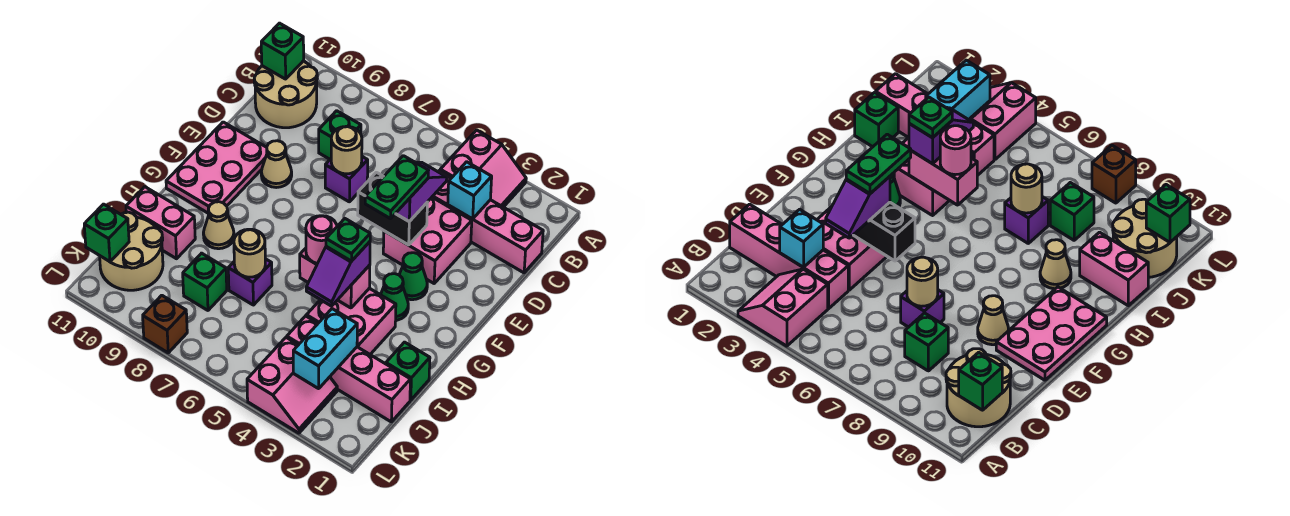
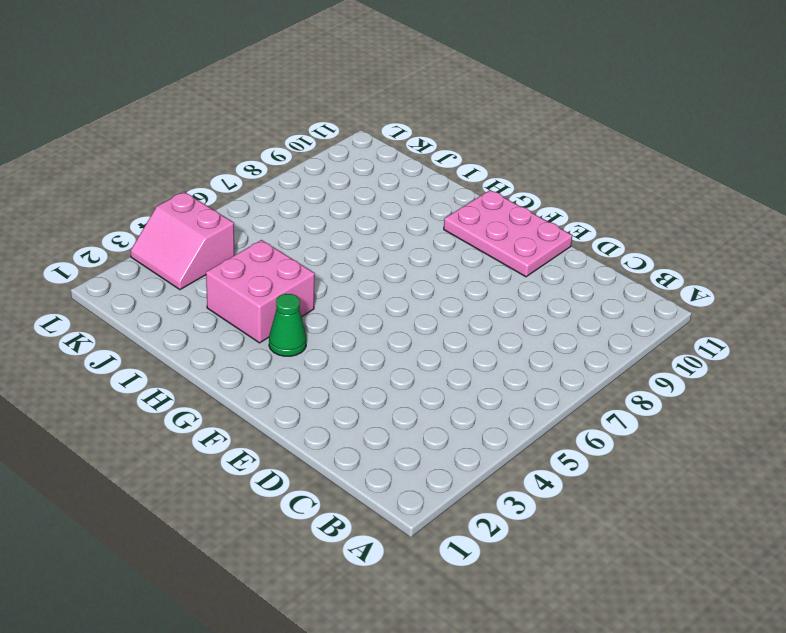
none -> pink slope A3:B4 level 1 top 4
none -> tan round brick B10:C11 level 1
none -> pink brick C1:C4 level 1
none -> green brick C8 level 1

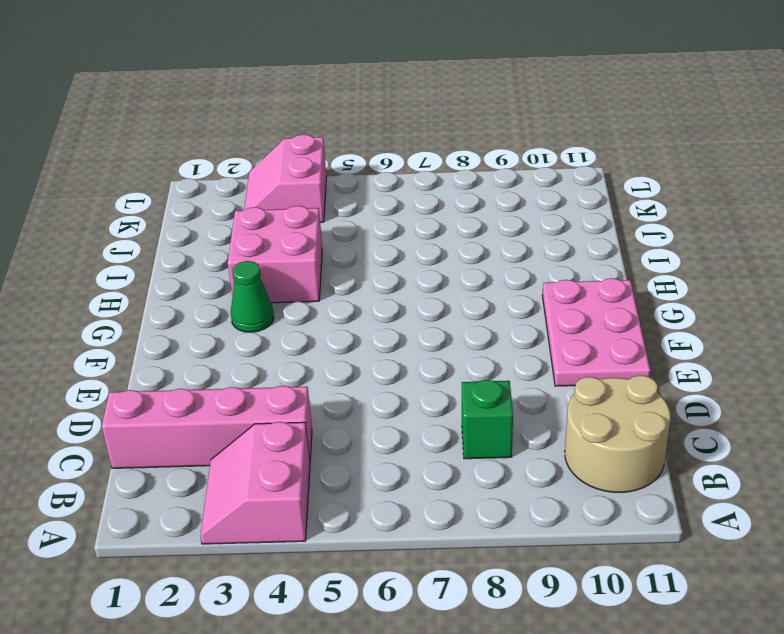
none -> pink brick D3:E4 level 1
none -> purple brick D7 level 1
none -> tan cone E9 level 1
none -> green cone F3 level 1

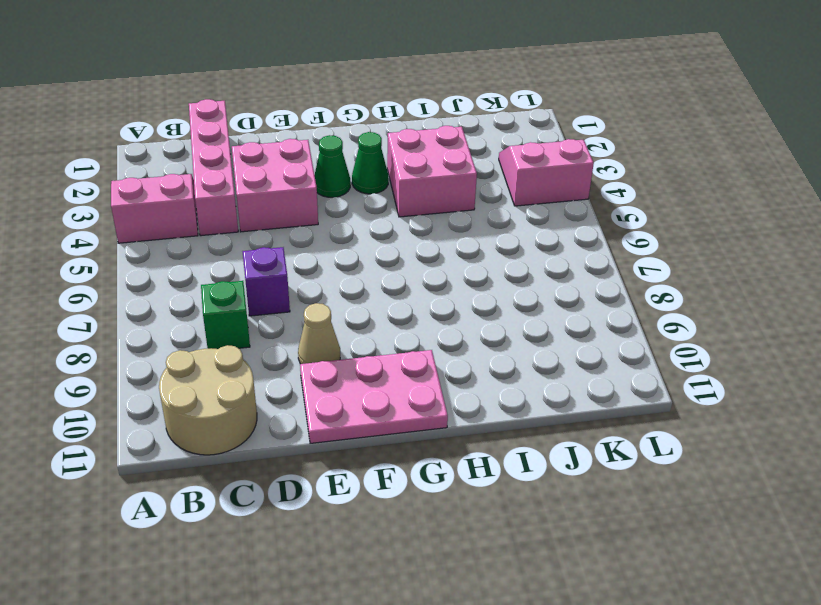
none -> tan cone H9 level 1
none -> green brick I1 level 1
none -> purple brick I7 level 1
none -> pink brick I10:I11 level 1

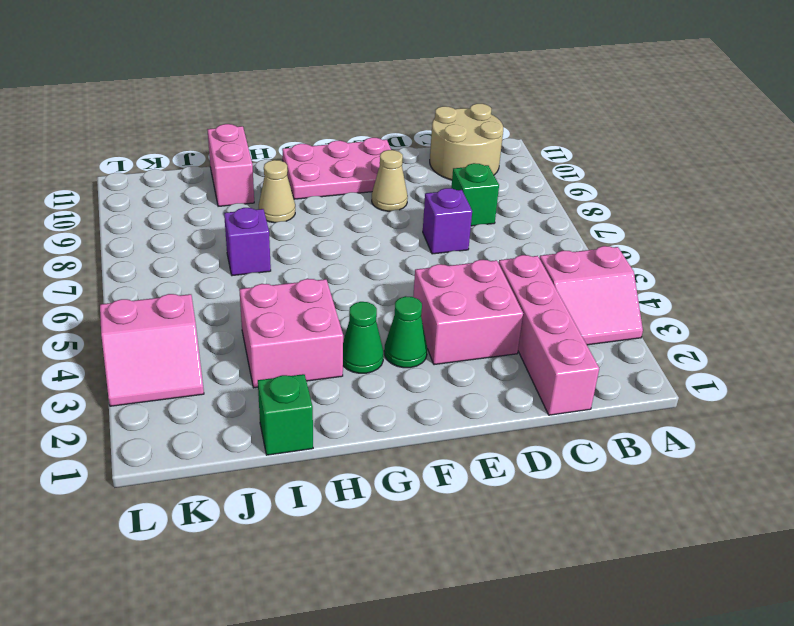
none -> pink brick J1:J4 level 1
none -> green brick J8 level 1
none -> tan round brick J10:K11 level 1
none -> brown brick L8 level 1

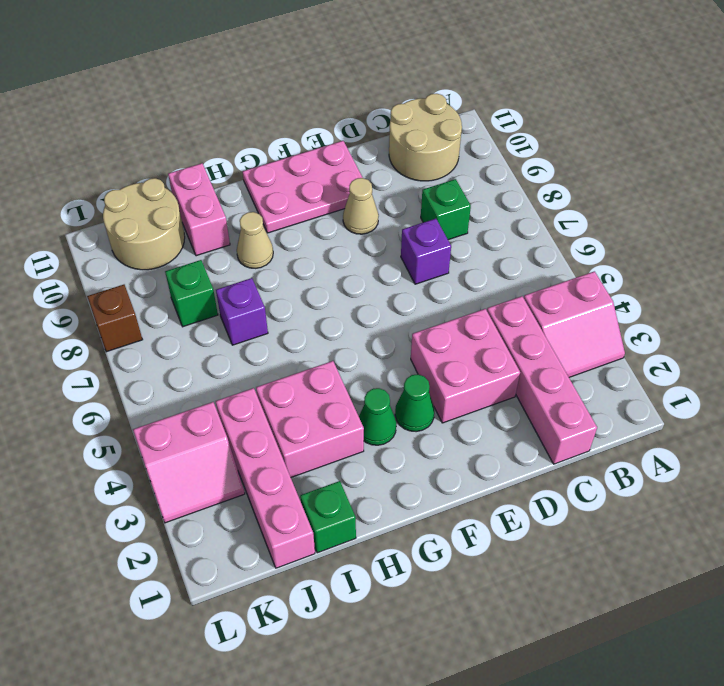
none -> green brick B11 level 2
none -> cyan brick C3 level 2
none -> tan round brick D7 level 2
none -> black brick E4:E5 level 2

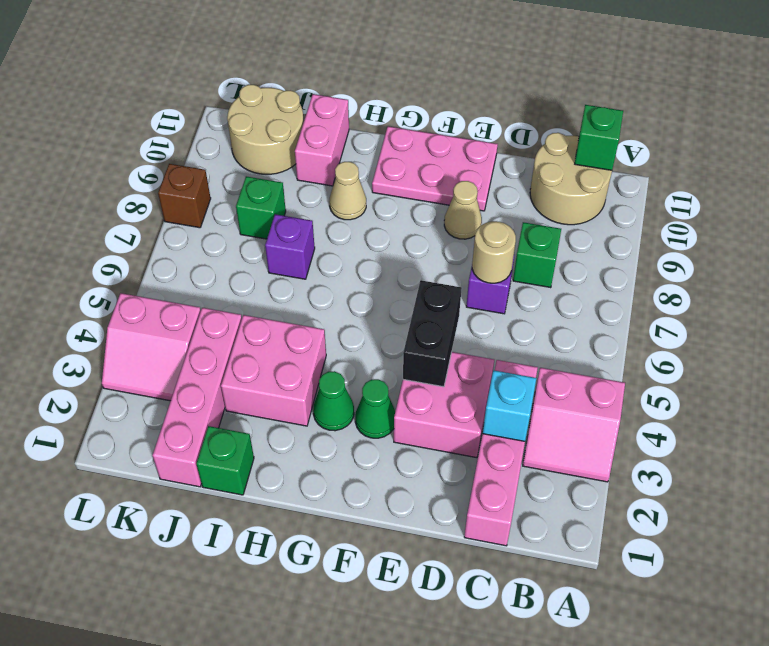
none -> pink brick H4:H5 level 2
none -> tan round brick I7 level 2
none -> cyan brick J3:K3 level 2
none -> green brick K11 level 2

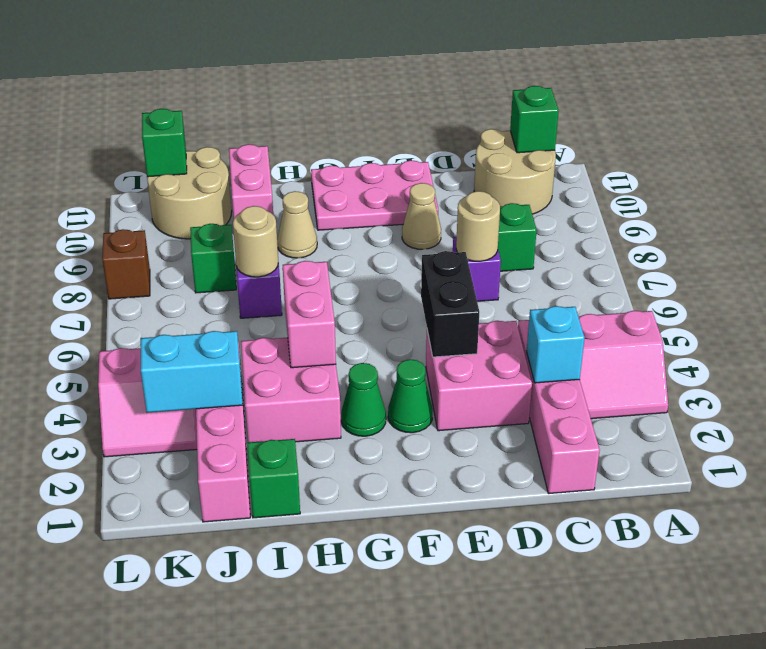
none -> purple slope D4:E4 level 3 top E
none -> purple slope H4:I4 level 3 top H
none -> pink round brick H5 level 3
none -> green plate E4:F4 level 4

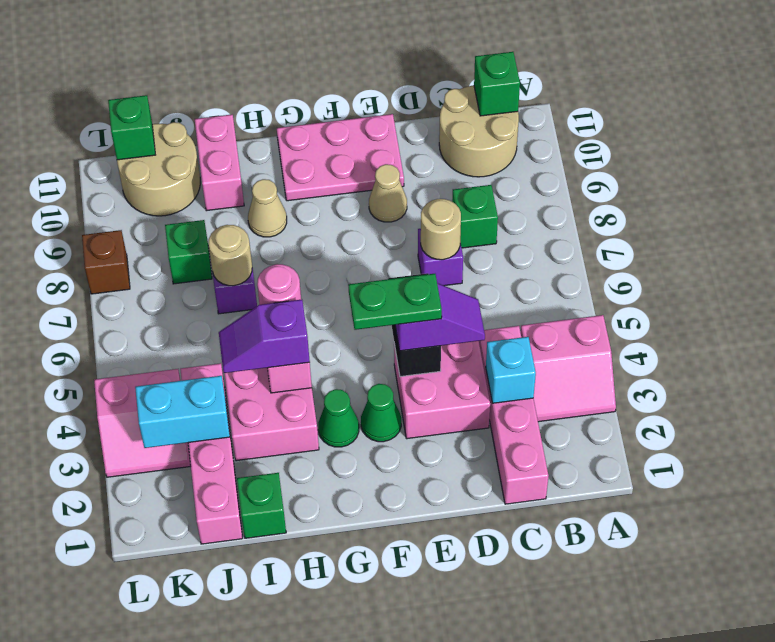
none -> green plate H4 level 4

